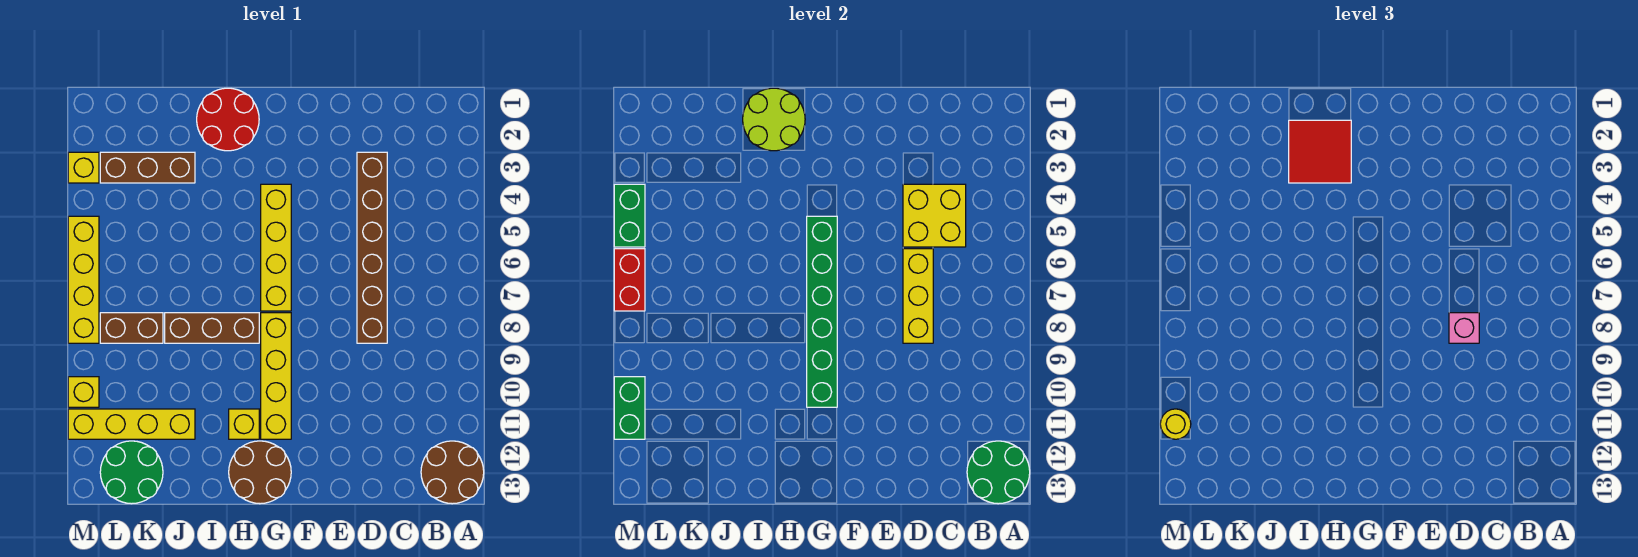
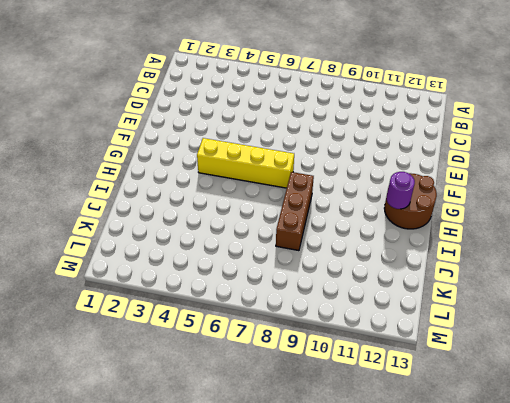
purple round brick H12 level 2 -> none
none -> brown round brick A12:B13 level 1
none -> brown brick D3:D8 level 1
none -> yellow brick G8:G11 level 1

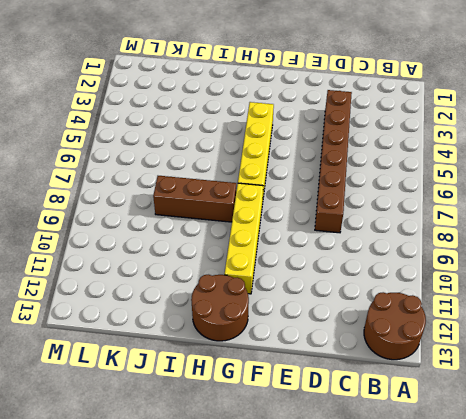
none -> red round brick H1:I2 level 1
none -> yellow brick H11 level 1
none -> brown brick J3:L3 level 1

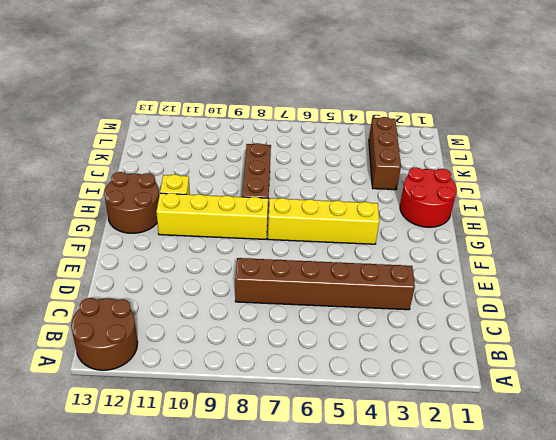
none -> yellow brick J11:M11 level 1
none -> brown brick K8:L8 level 1
none -> green round brick K12:L13 level 1

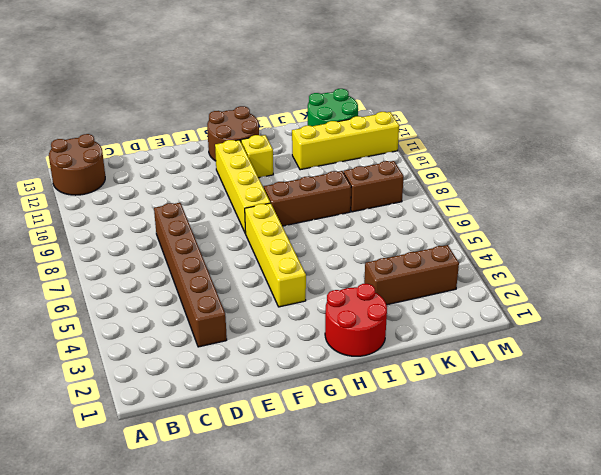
none -> yellow brick M3 level 1
none -> yellow brick M5:M8 level 1
none -> yellow brick M10 level 1

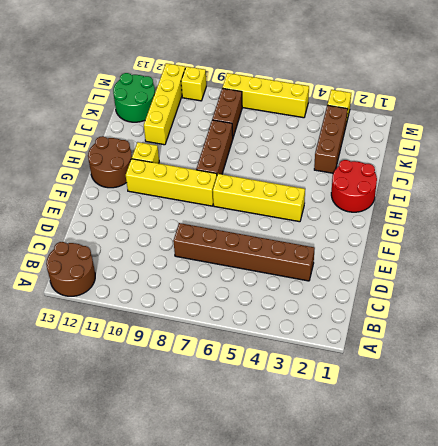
none -> green round brick A12:B13 level 2
none -> yellow brick C4:D5 level 2
none -> yellow brick D6:D8 level 2

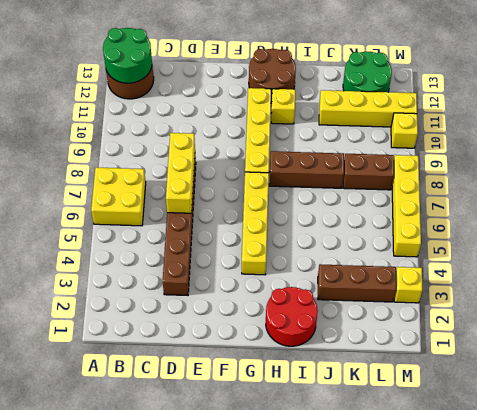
yellow brick A6:B7 level 1 -> yellow brick C4:D5 level 2
none -> green brick G5:G10 level 2
none -> lime round brick H1:I2 level 2
none -> green brick M4:M5 level 2

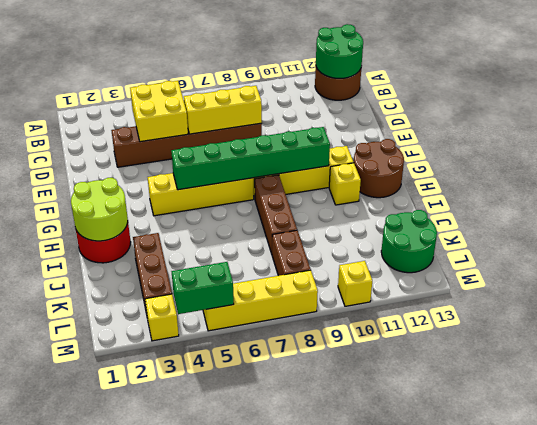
none -> yellow brick J11:M11 level 1
none -> red brick M6:M7 level 2
none -> green brick M10:M11 level 2

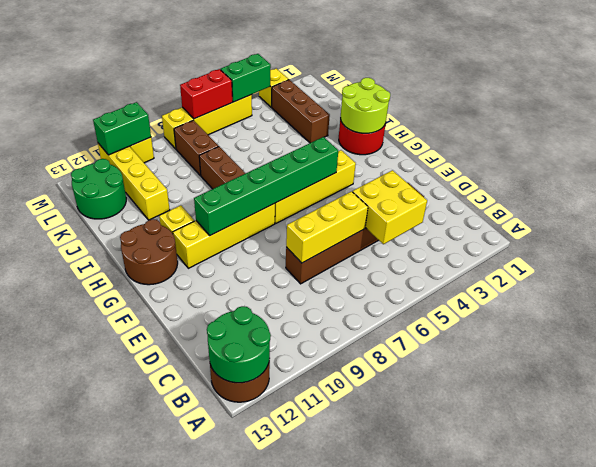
none -> pink brick D8 level 3
none -> red tile H2:I3 level 3
none -> yellow round brick M11 level 3

